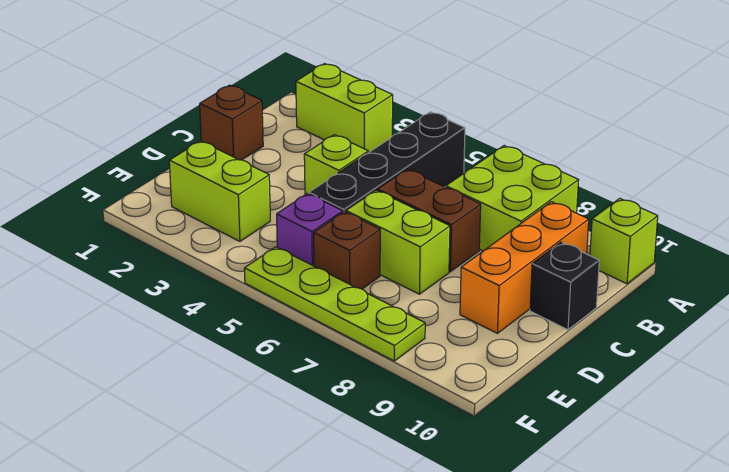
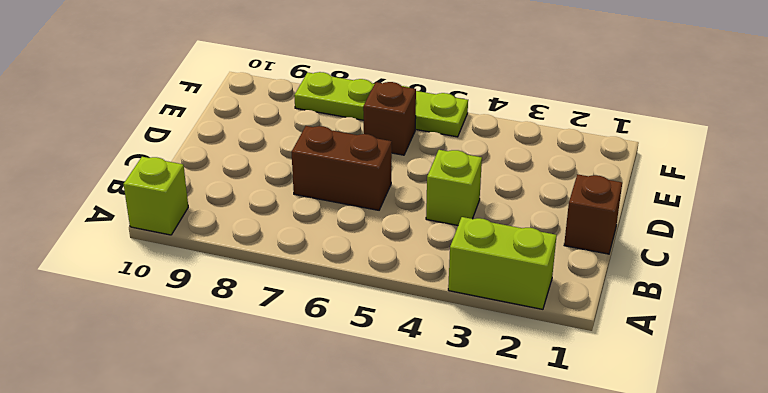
none -> black brick A5:D5 level 1
none -> lime brick A7:B8 level 1
none -> orange brick B9:D9 level 1

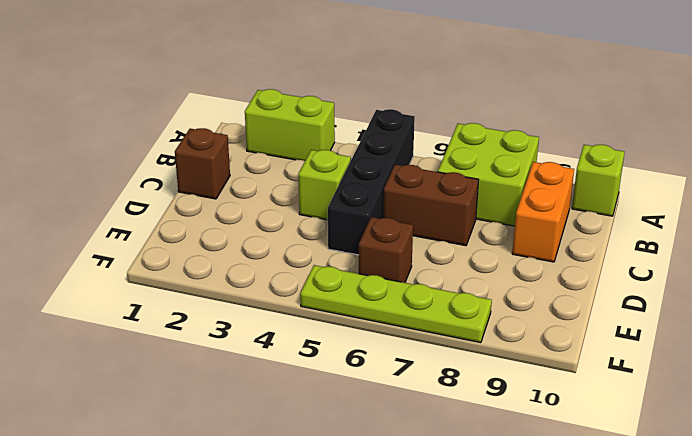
orange brick B9:C9 level 1 -> orange brick B9:D9 level 1
none -> black brick C10 level 1
none -> lime brick D6:D7 level 1
none -> lime brick E2:E3 level 1

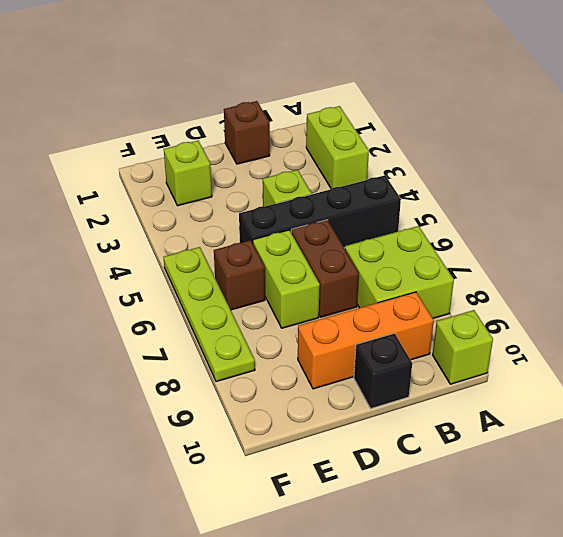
lime brick E2 level 1 -> lime brick E2:E3 level 1
none -> purple brick E5 level 1

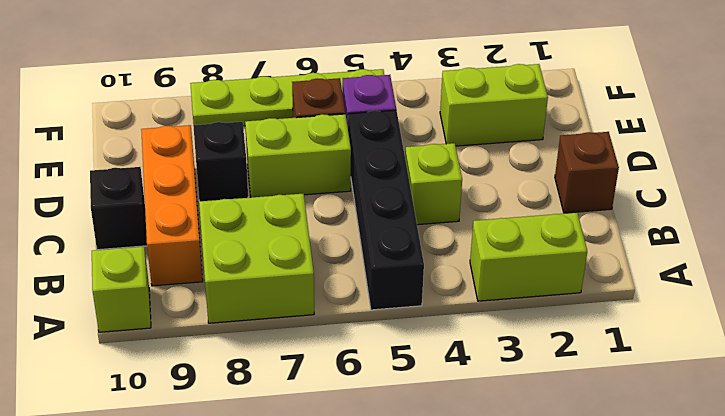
black brick D8 level 1 -> none
none -> brown brick C6:C7 level 1

